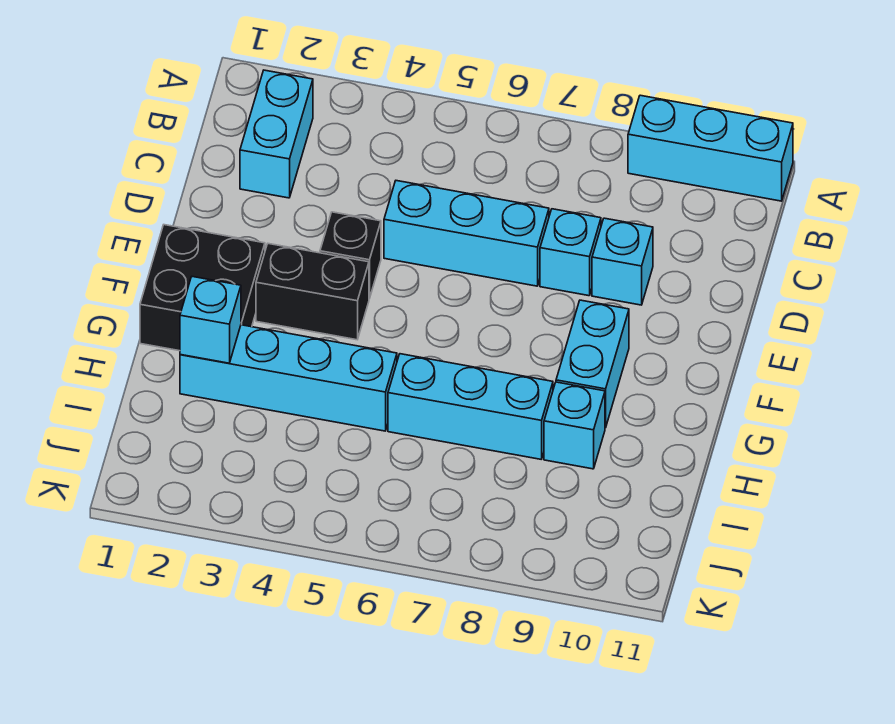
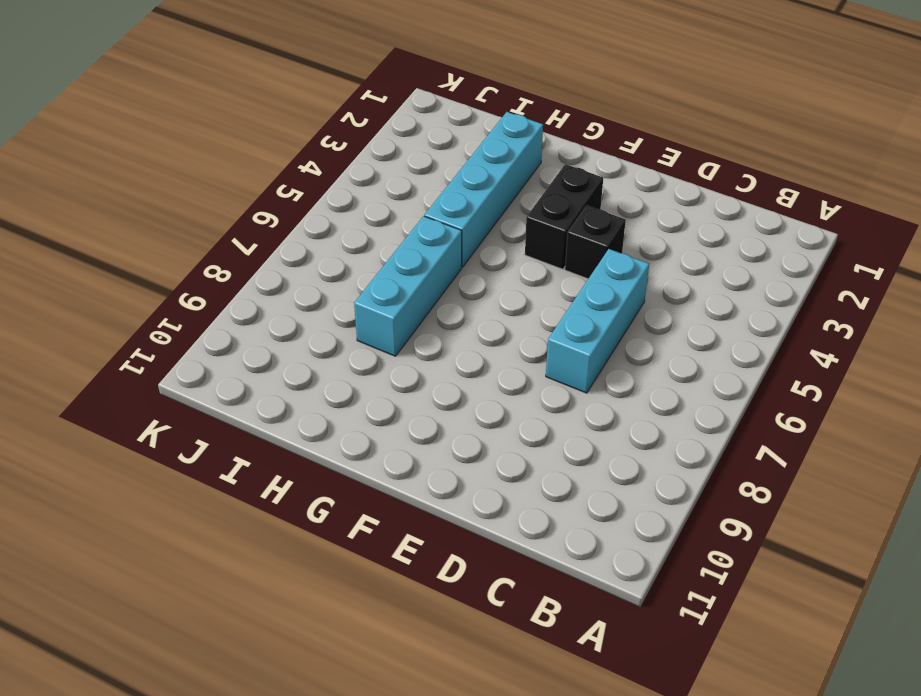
none -> cyan brick A9:A11 level 1
none -> cyan brick B2:C2 level 1
none -> cyan brick D8 level 1

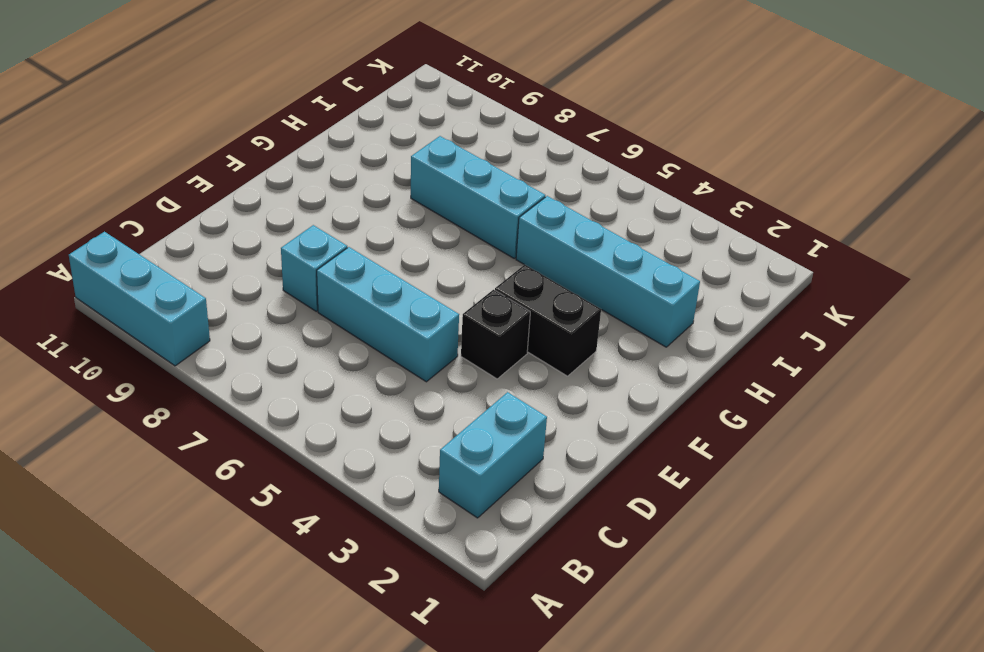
none -> cyan brick D9 level 1
none -> black brick F1:G2 level 1
none -> cyan brick F9:G9 level 1

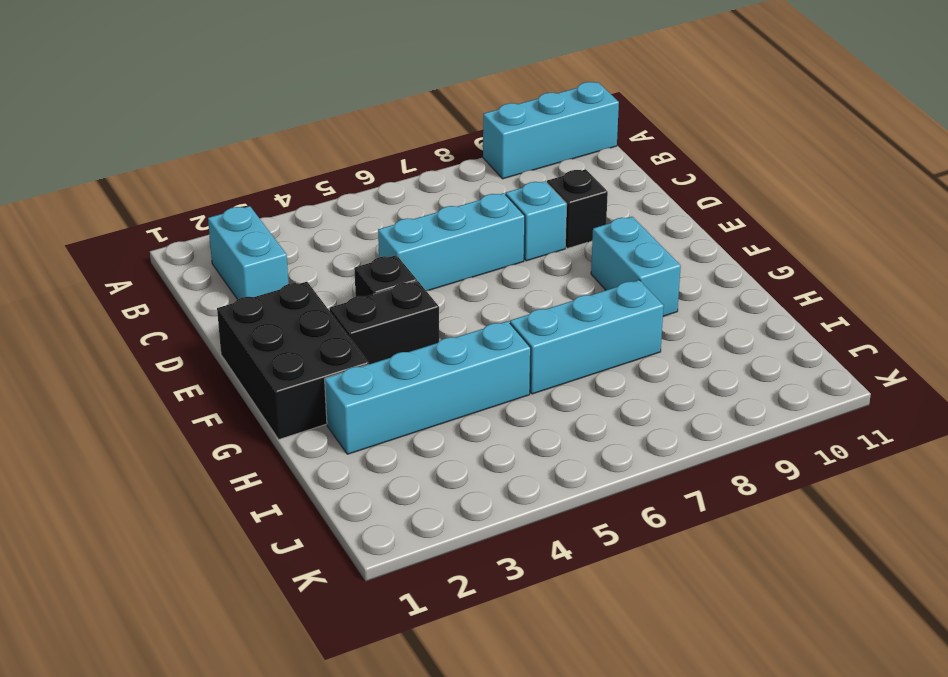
black brick D9 level 1 -> cyan brick D9 level 1
black brick E1:G2 level 1 -> black brick F1:G2 level 1
none -> cyan brick H9 level 1
none -> cyan brick H2 level 2

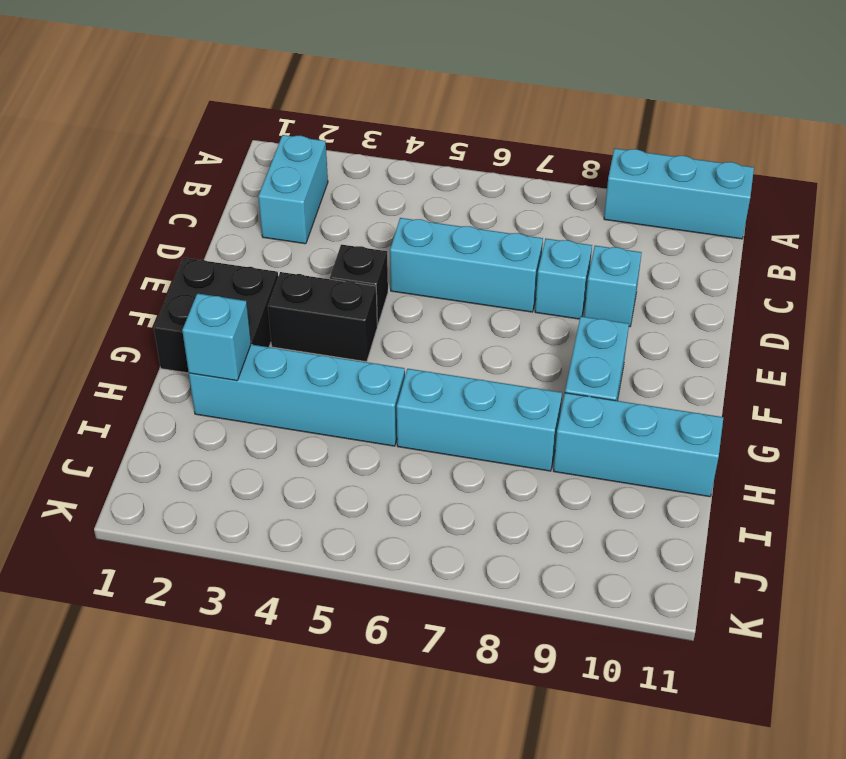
cyan brick H9:H11 level 1 -> cyan brick H9 level 1

